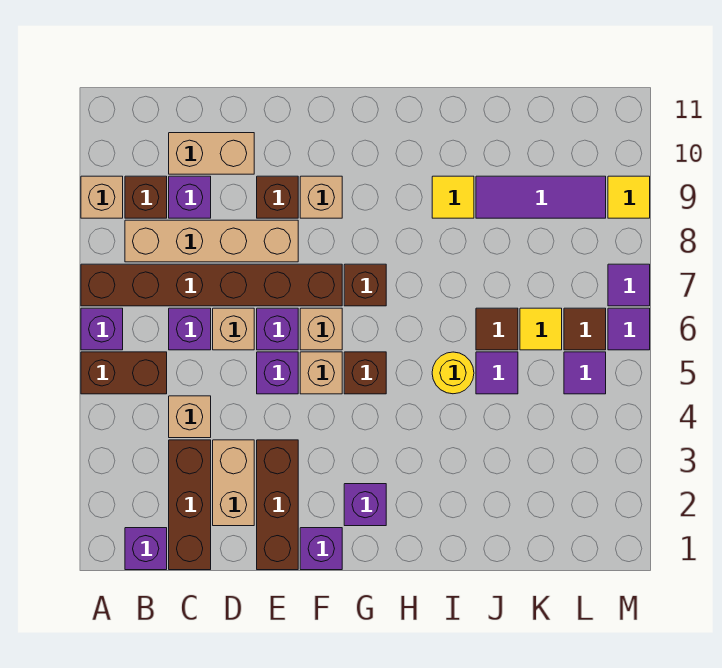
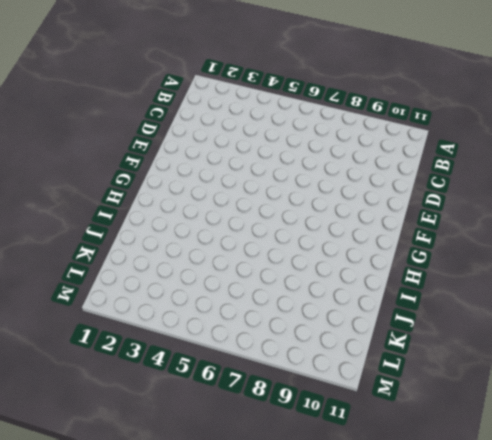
none -> brown brick A5:B5 level 1
none -> purple brick A6 level 1
none -> brown brick A7:F7 level 1
none -> tan brick A9 level 1

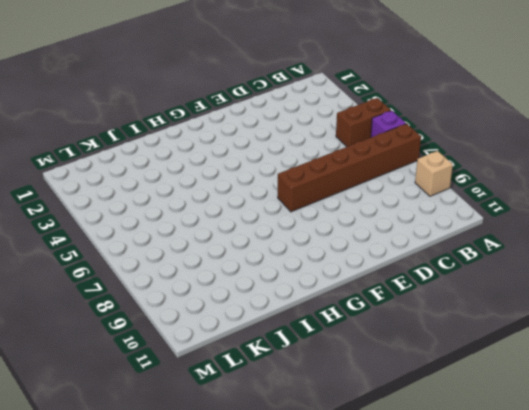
none -> purple brick B1 level 1
none -> tan brick B8:E8 level 1
none -> brown brick B9 level 1
none -> brown brick C1:C3 level 1

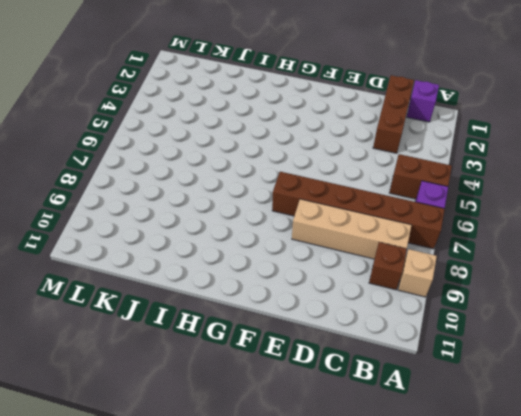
none -> tan brick C4 level 1
none -> purple brick C6 level 1
none -> purple brick C9 level 1
none -> tan brick C10:D10 level 1

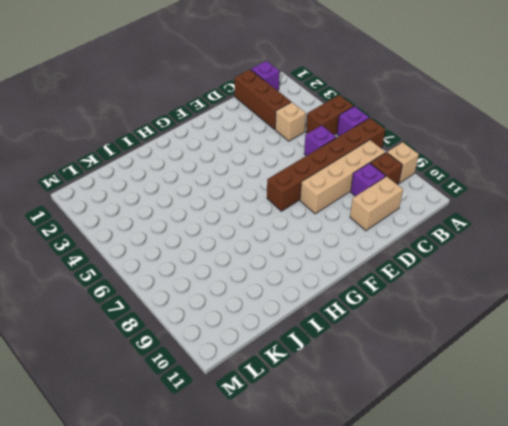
none -> tan brick D2:D3 level 1
none -> tan brick D6 level 1
none -> brown brick E1:E3 level 1
none -> purple brick E5 level 1

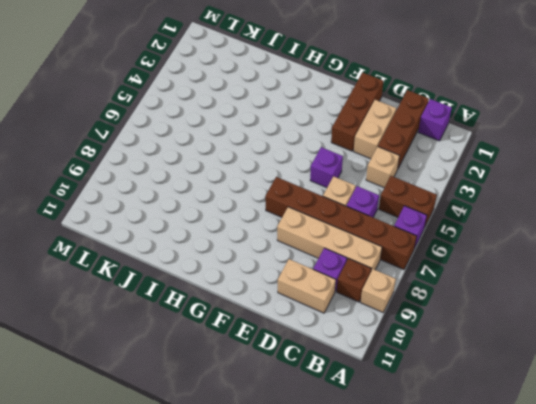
none -> purple brick E6 level 1
none -> brown brick E9 level 1
none -> purple brick F1 level 1
none -> tan brick F5 level 1

